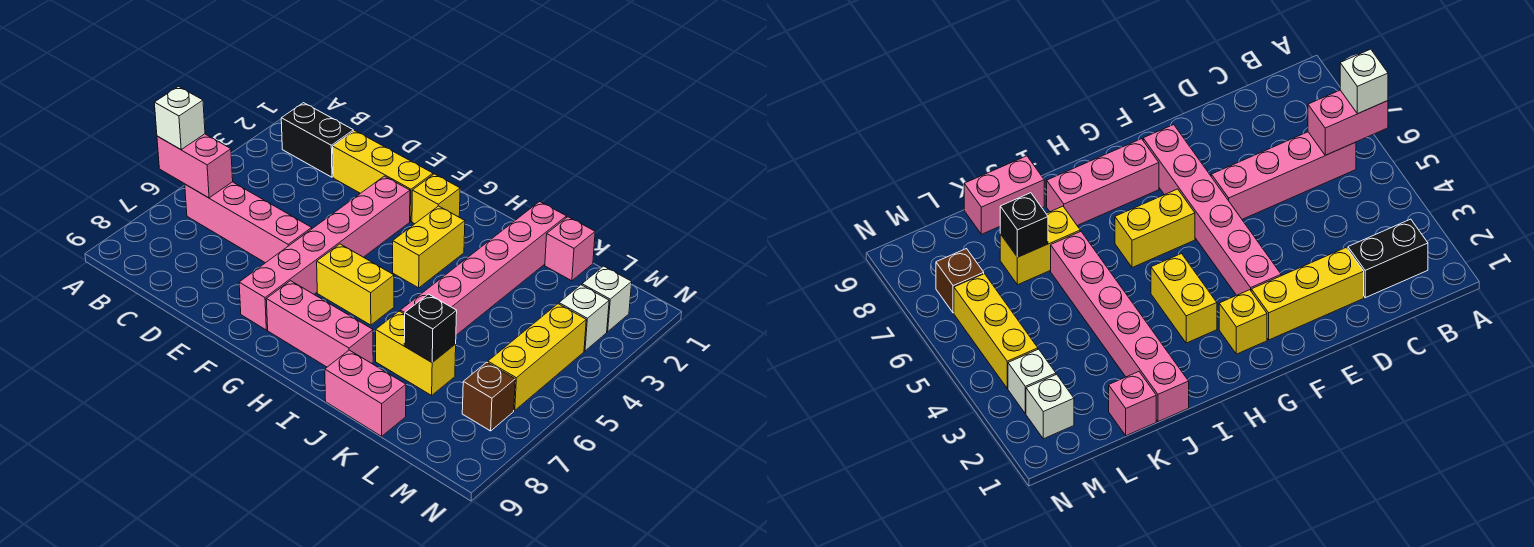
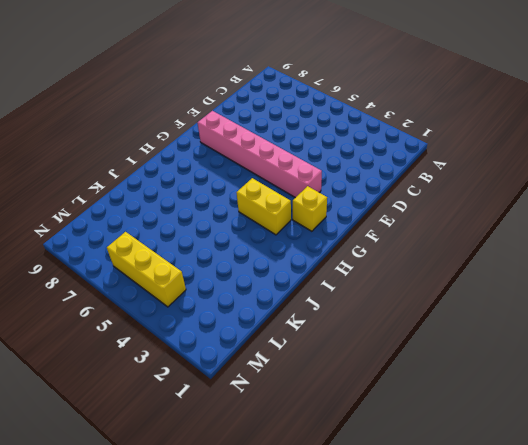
none -> black brick B2:C2 level 1
none -> pink brick B6:E6 level 1
none -> yellow brick D2:F2 level 1

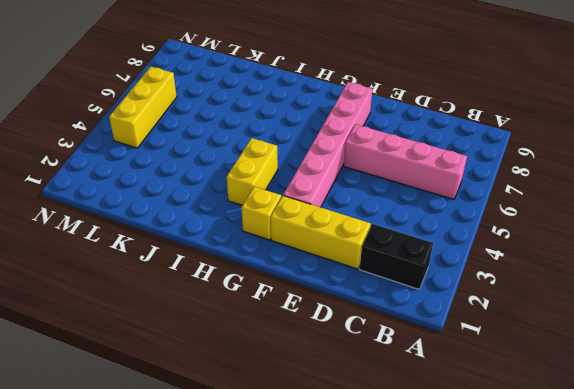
none -> yellow brick G6:H6 level 1
none -> pink brick G8:I8 level 1
none -> pink brick J1:J6 level 1

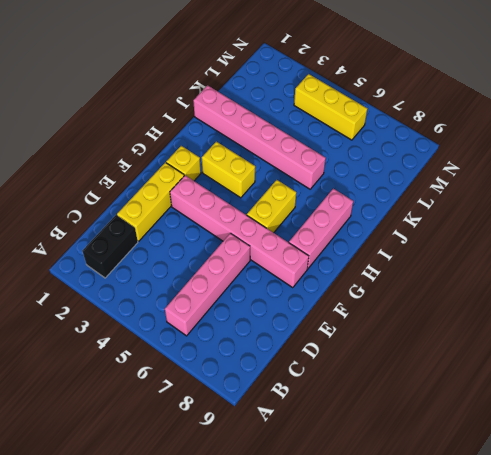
none -> yellow brick J7:K7 level 1
none -> pink brick J9:K9 level 1
none -> pink brick K1 level 1

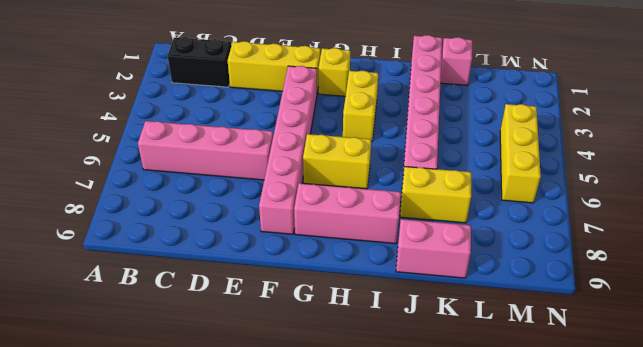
none -> white brick M2 level 1
none -> white brick M3 level 1
none -> brown brick M7 level 1

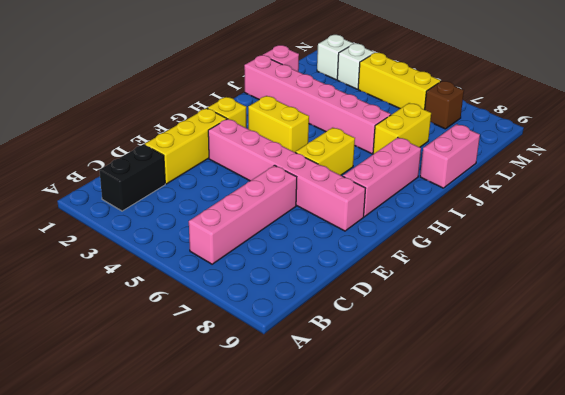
none -> pink brick A6:B6 level 2
none -> black brick K7 level 2
none -> white brick A6 level 3

